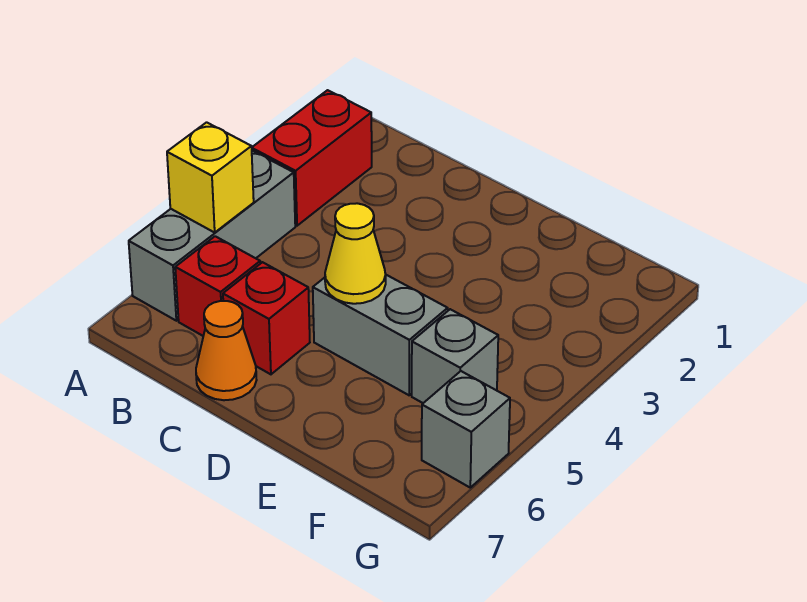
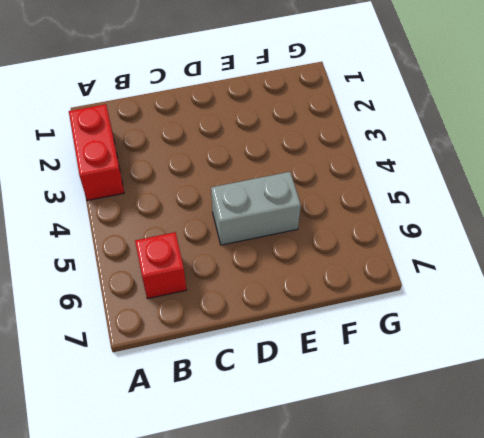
none -> grey brick A4:A6 level 1
none -> red brick C6 level 1

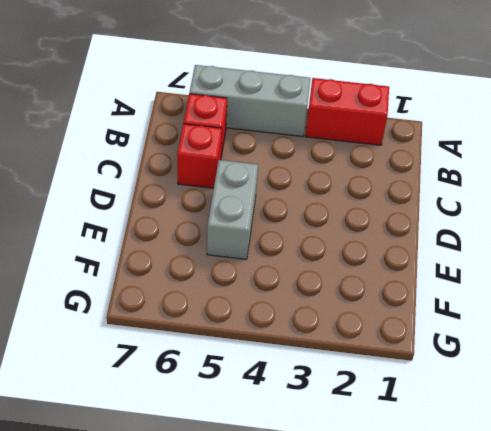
none -> orange cone C7 level 1
none -> grey brick F5 level 1

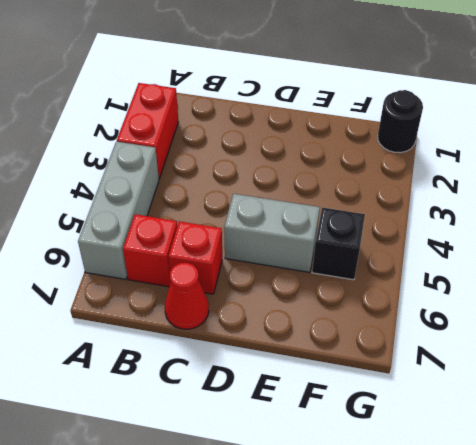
red cone C7 level 1 -> orange cone C7 level 1
black brick F5 level 1 -> grey brick F5 level 1
black round brick G1 level 1 -> none
none -> grey brick G6 level 1
none -> yellow brick A5 level 2

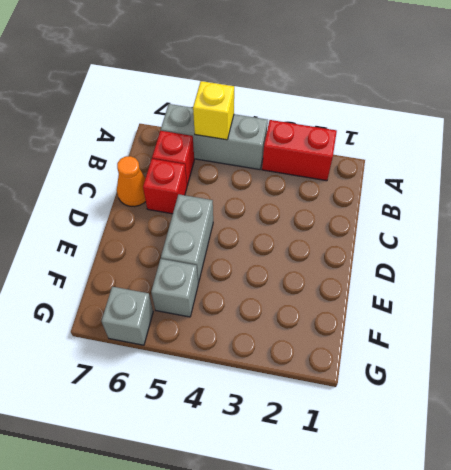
none -> yellow cone D5 level 2

